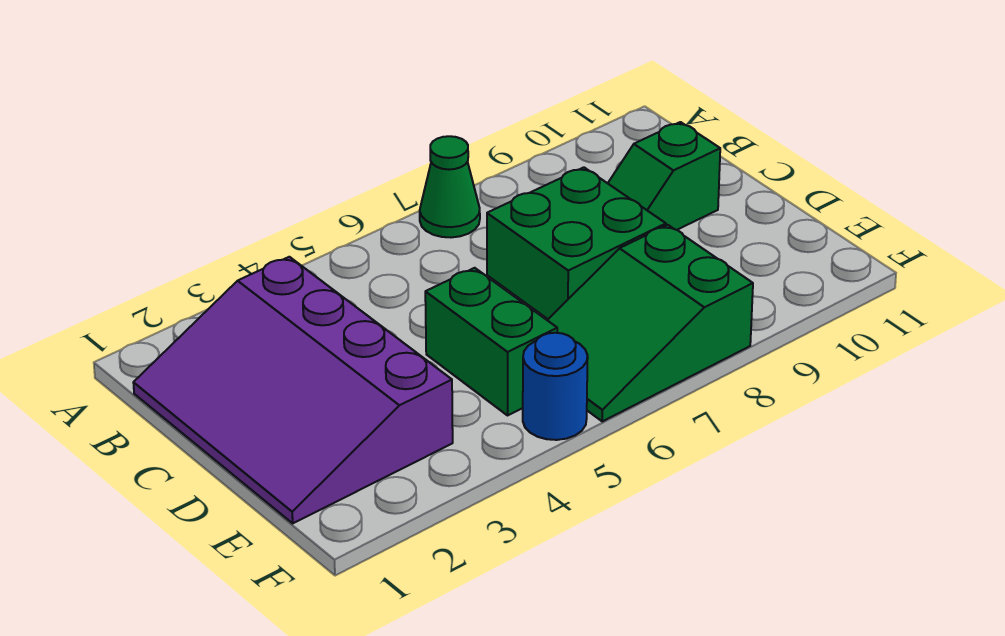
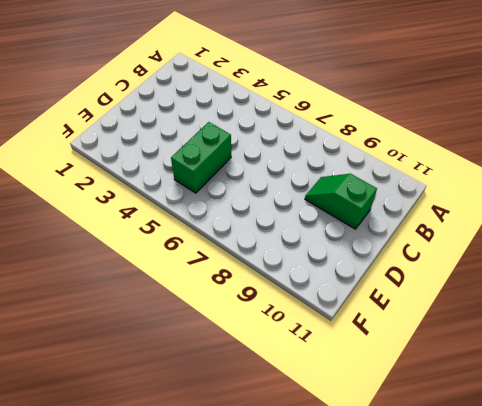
none -> green cone A7 level 1
none -> purple slope B1:E3 level 1 top 3

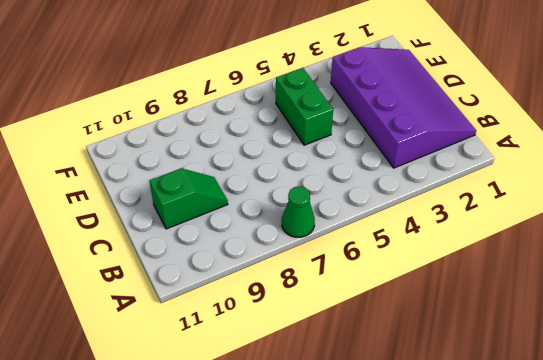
none -> green brick C7:D8 level 1
none -> green slope E6:F8 level 1 top 8

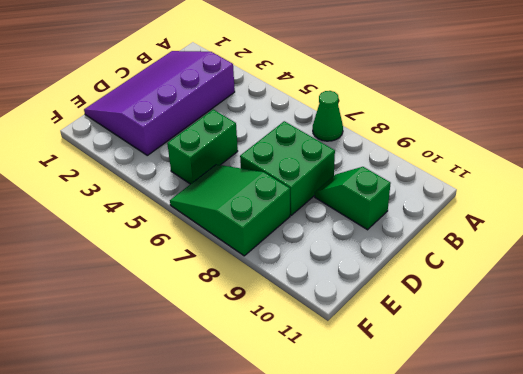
none -> blue round brick F5 level 1

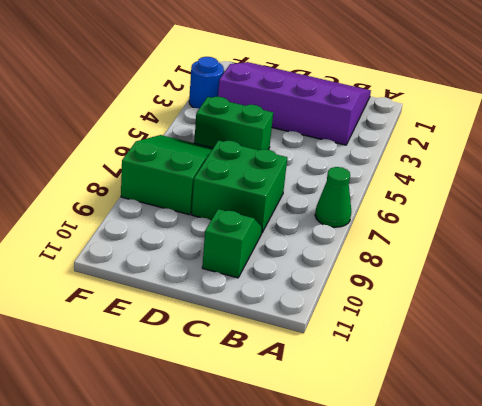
blue round brick F3 level 1 -> blue round brick F5 level 1

